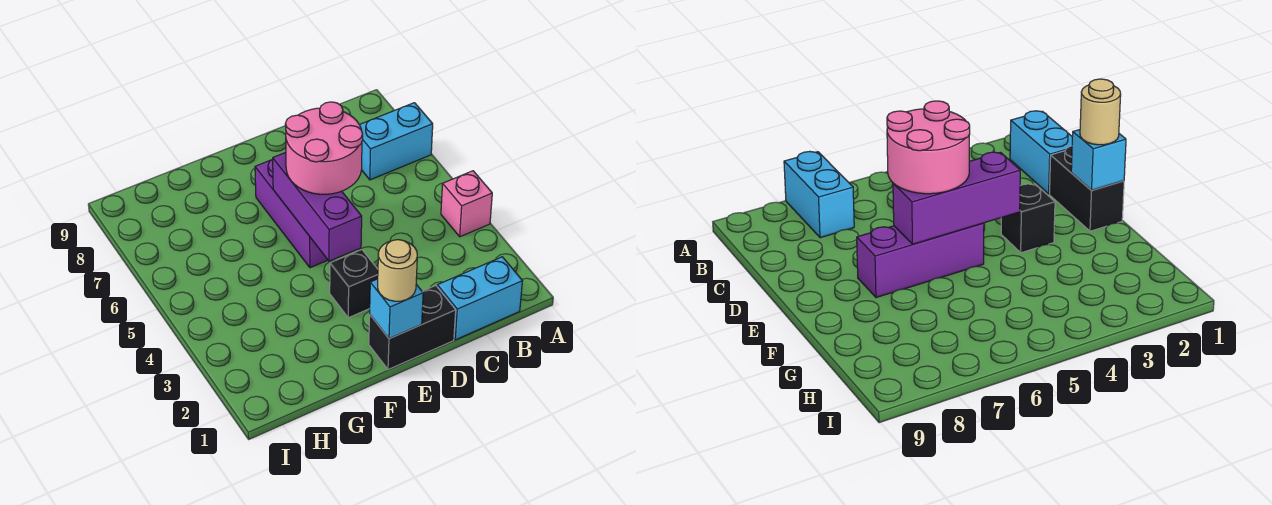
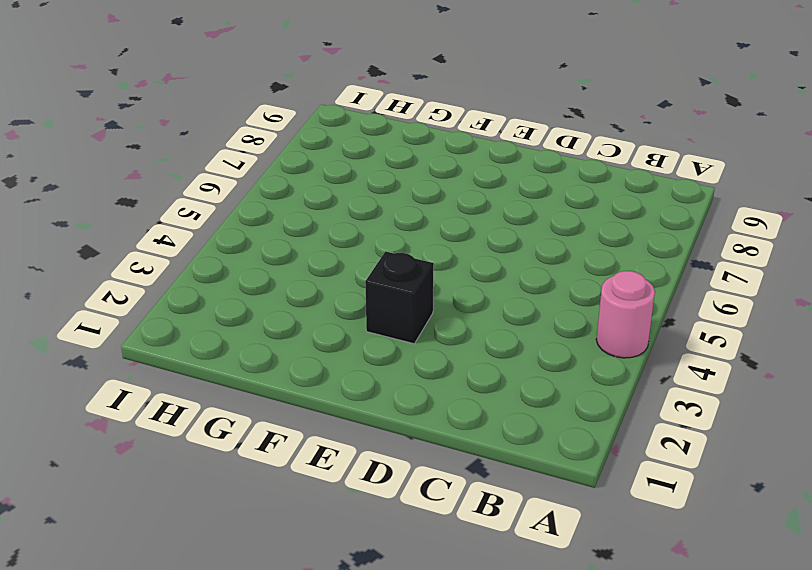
pink round brick A4 level 1 -> pink brick A4 level 1
none -> cyan brick A7:B7 level 1
none -> cyan brick B1:C1 level 1

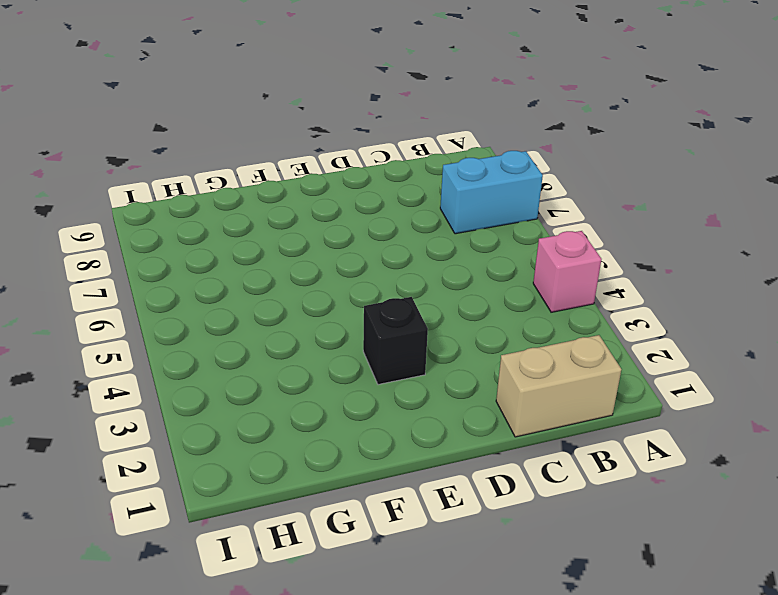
tan brick B1:C1 level 1 -> cyan brick B1:C1 level 1
none -> black brick D1:E1 level 1
none -> purple brick E5:E7 level 1

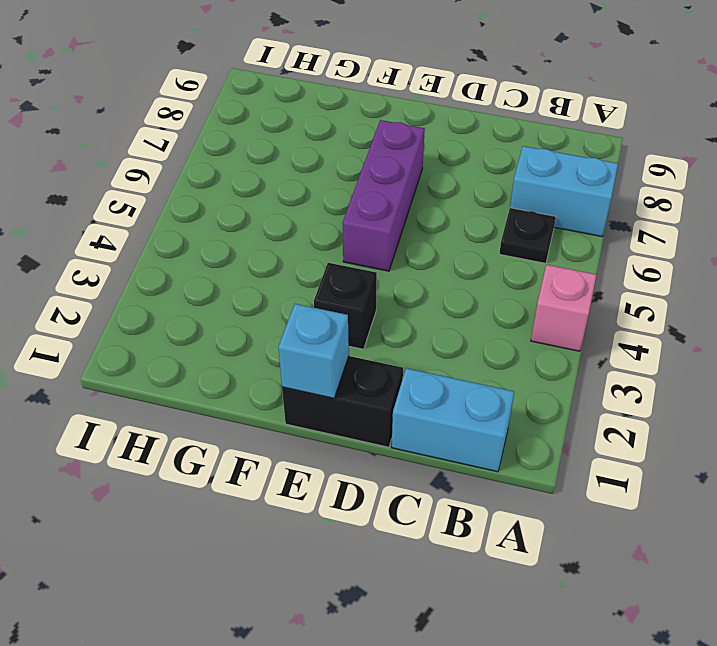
black plate B6 level 1 -> none
none -> purple brick E4:E6 level 2
none -> pink round brick D5:E6 level 3

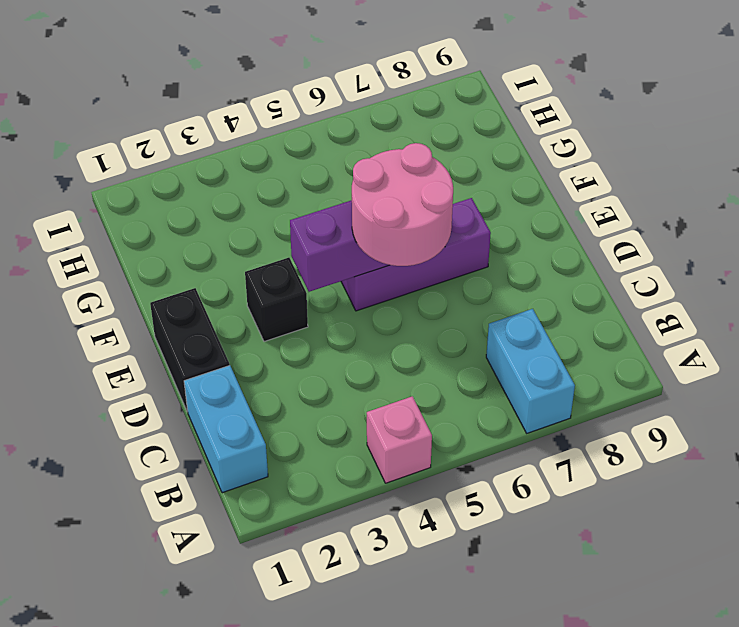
none -> cyan brick E1 level 2
none -> tan round brick E1 level 3

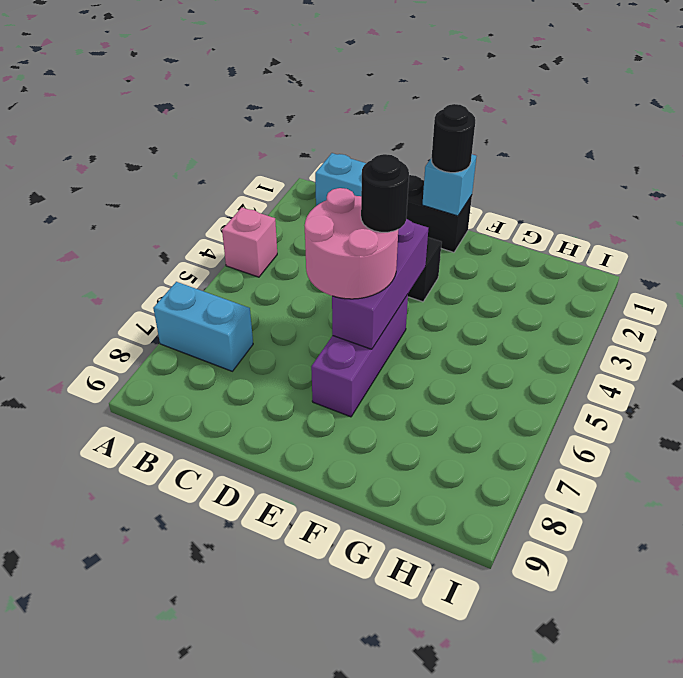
black round brick E1 level 3 -> tan round brick E1 level 3
black round brick E5 level 4 -> none

